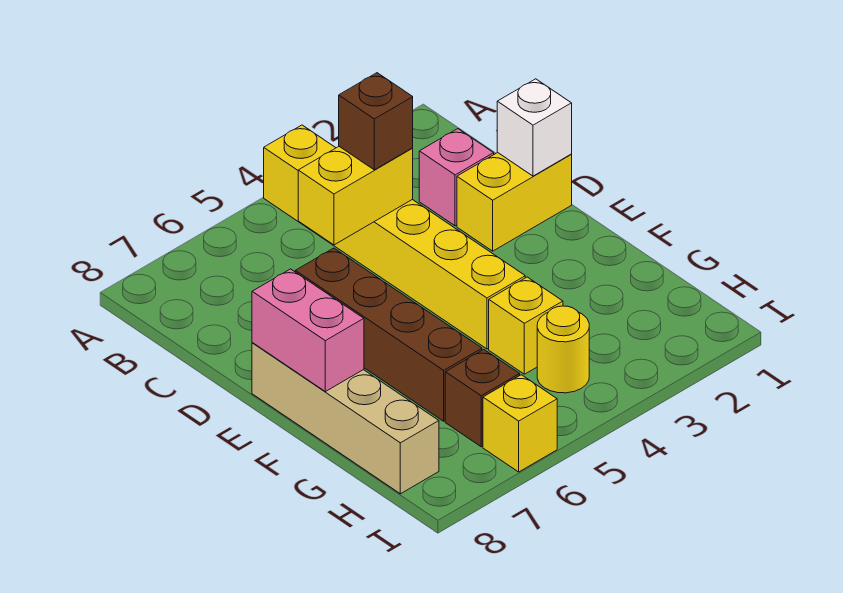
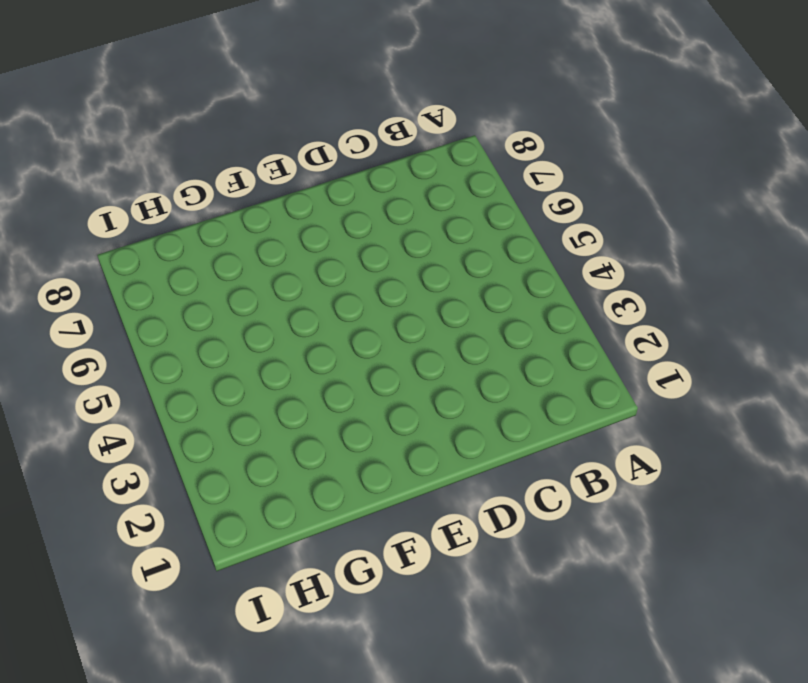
none -> yellow brick A4:F4 level 1
none -> pink brick C2 level 1
none -> yellow brick D1:D2 level 1

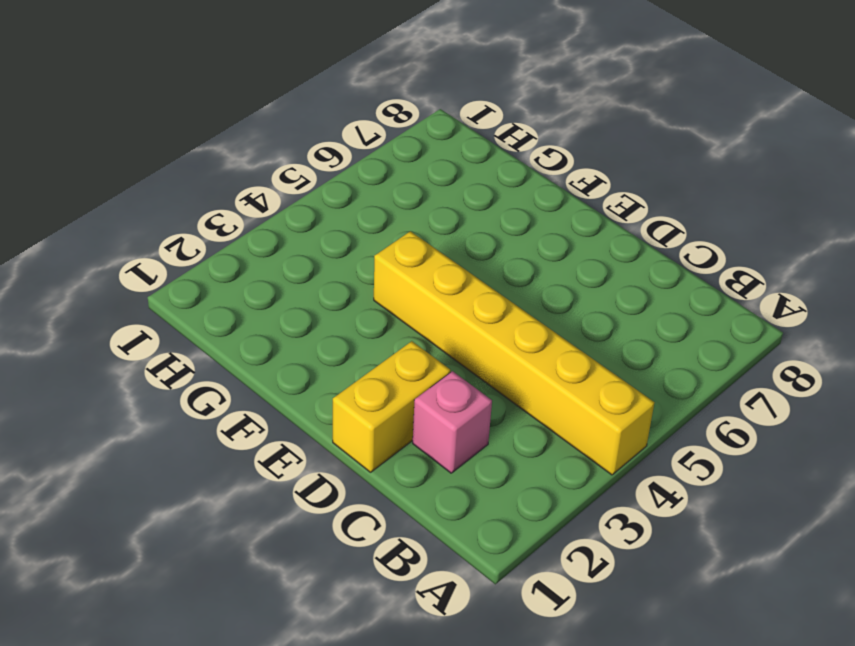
none -> brown brick D6:G6 level 1
none -> tan brick E8:H8 level 1
none -> yellow brick G4 level 1

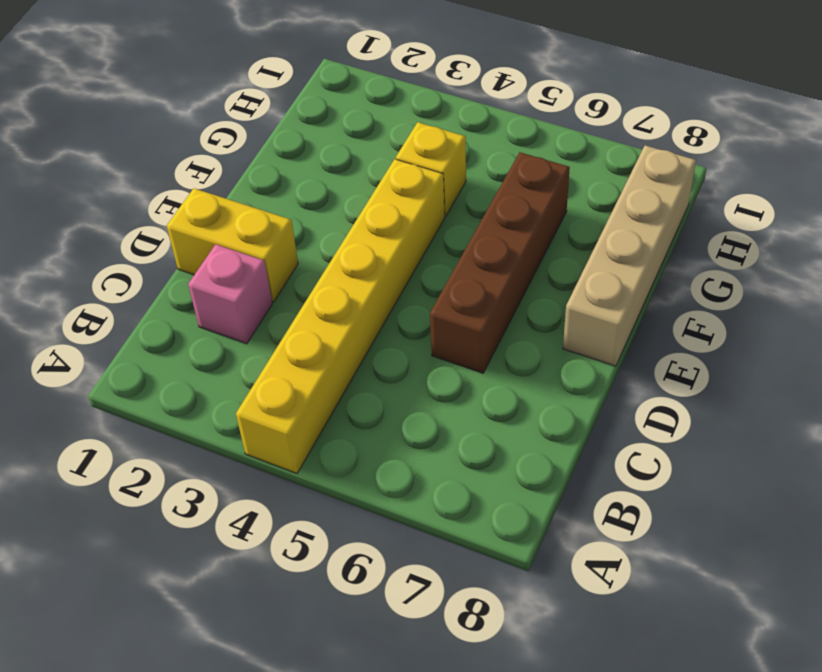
none -> yellow round brick H4 level 1
none -> brown brick H6 level 1
none -> yellow brick I6 level 1

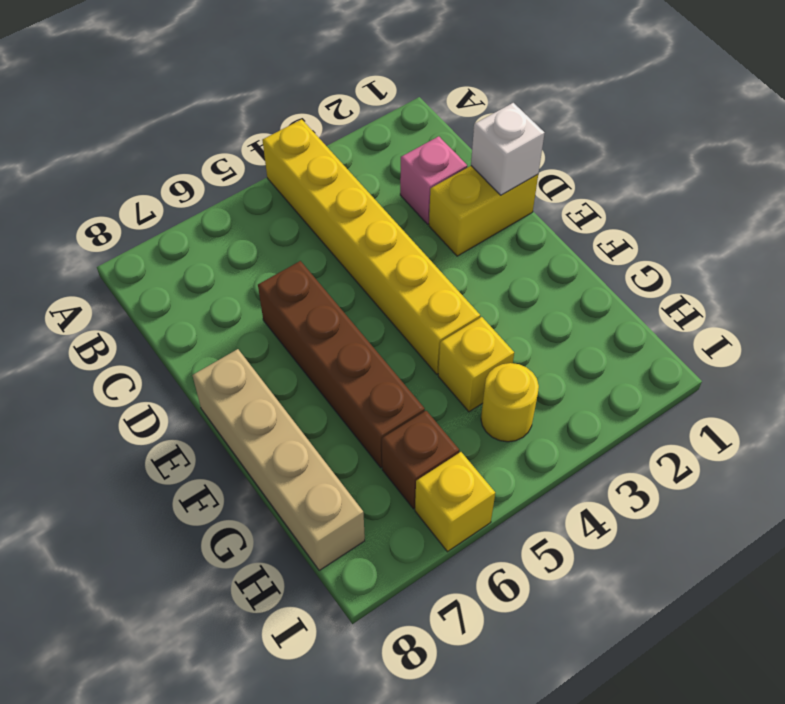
none -> yellow brick C4:C5 level 2
none -> pink brick E8:F8 level 2
none -> brown brick C4 level 3

